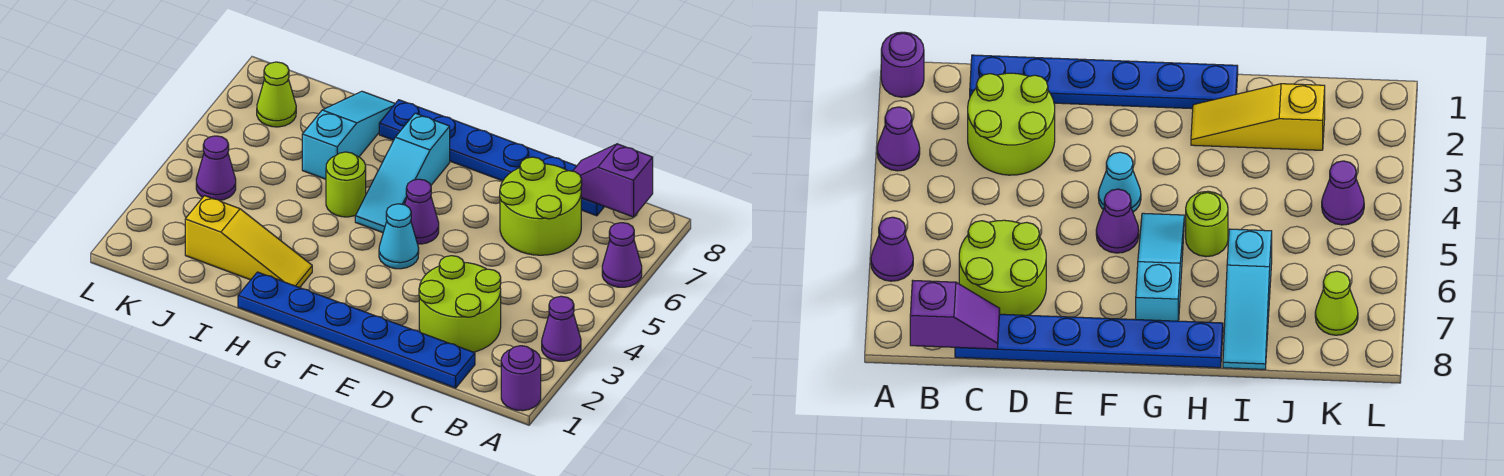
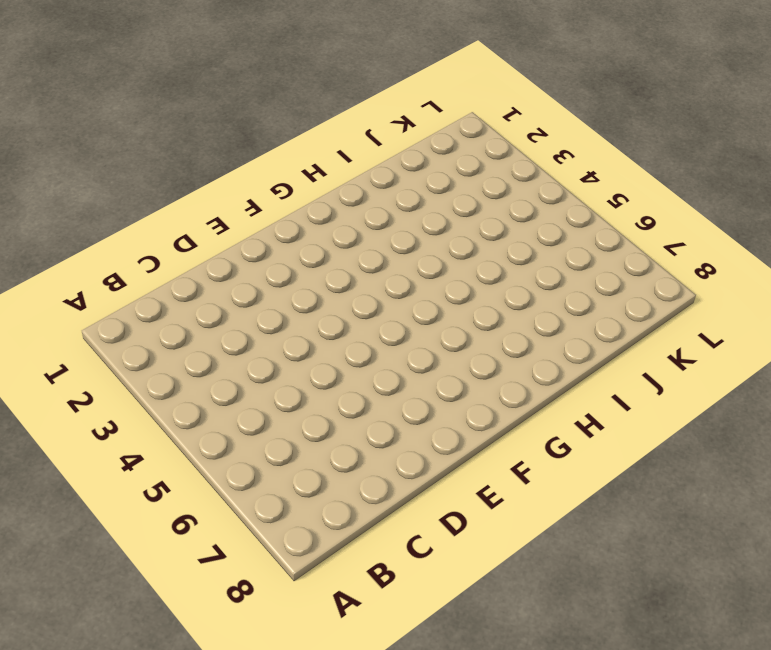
none -> purple round brick A1 level 1
none -> purple cone A3 level 1
none -> purple cone A6 level 1

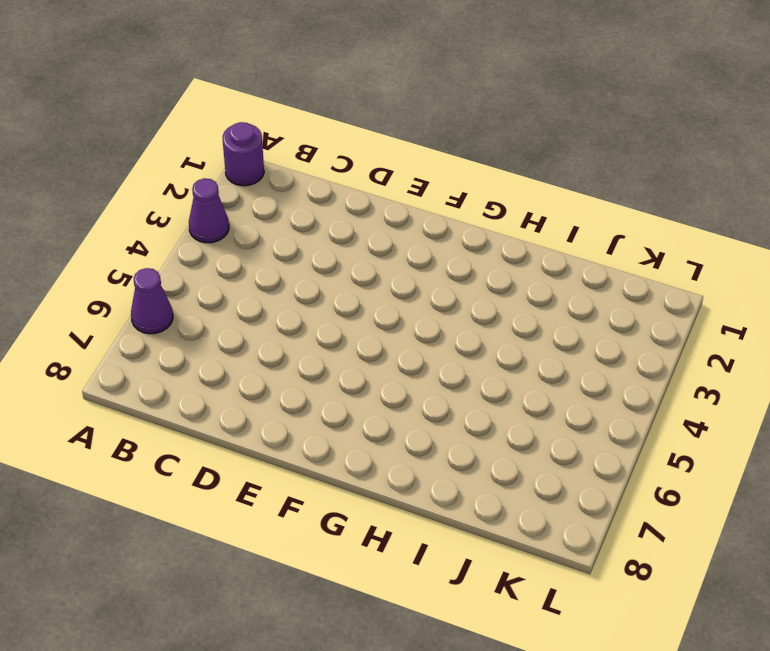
none -> blue plate C1:H1 level 1
none -> lime round brick C2:D3 level 1
none -> lime round brick C6:D7 level 1

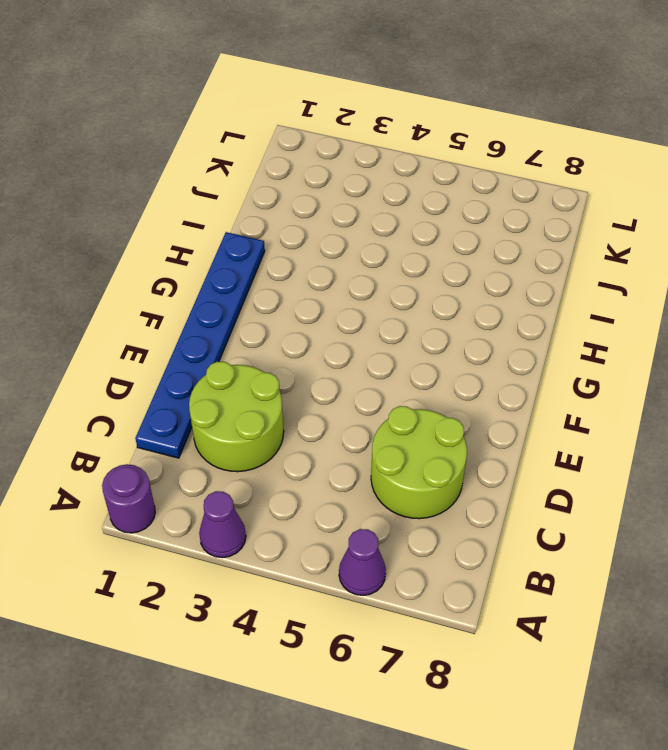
none -> blue plate C8:H8 level 1
none -> cyan cone F4 level 1
none -> purple cone F5 level 1

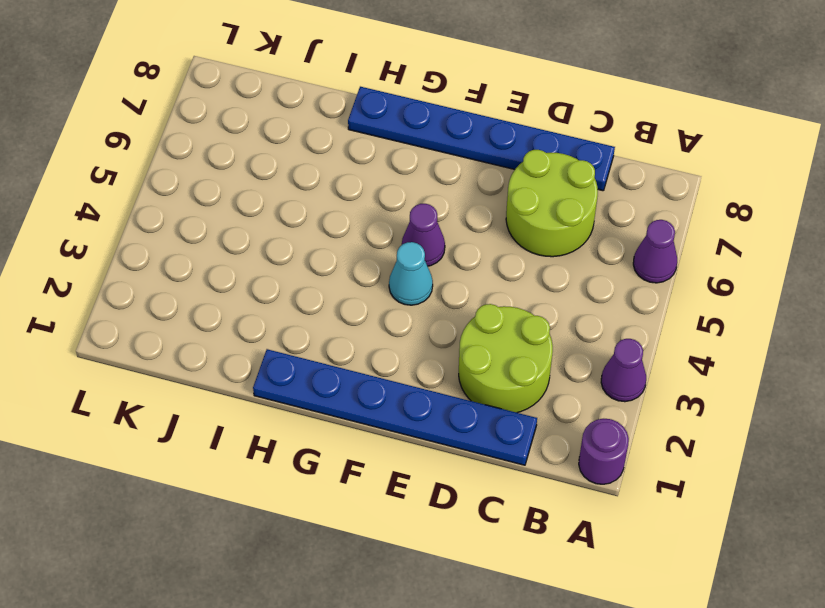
none -> cyan slope G5:G7 level 1 top 7
none -> yellow slope H2:J2 level 1 top J
none -> lime round brick H5 level 1

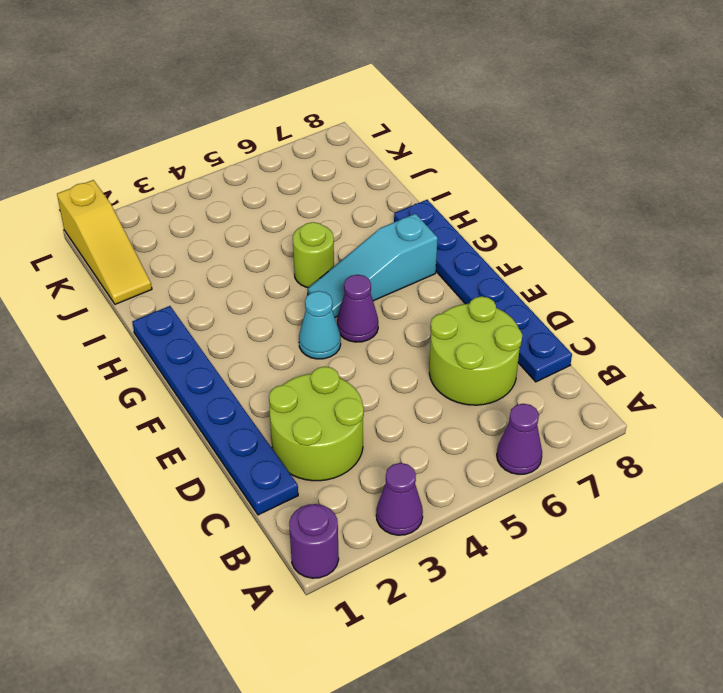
yellow slope J1:L1 level 1 top L -> yellow slope H2:J2 level 1 top J
none -> cyan slope I6:I8 level 1 top 6
none -> purple cone K4 level 1
none -> lime cone K7 level 1

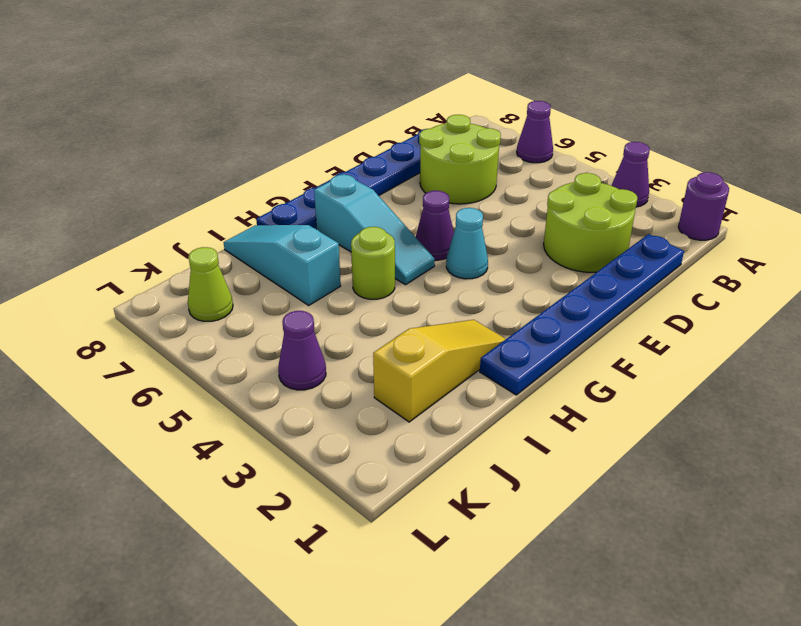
none -> purple slope B8:C8 level 2 top B

